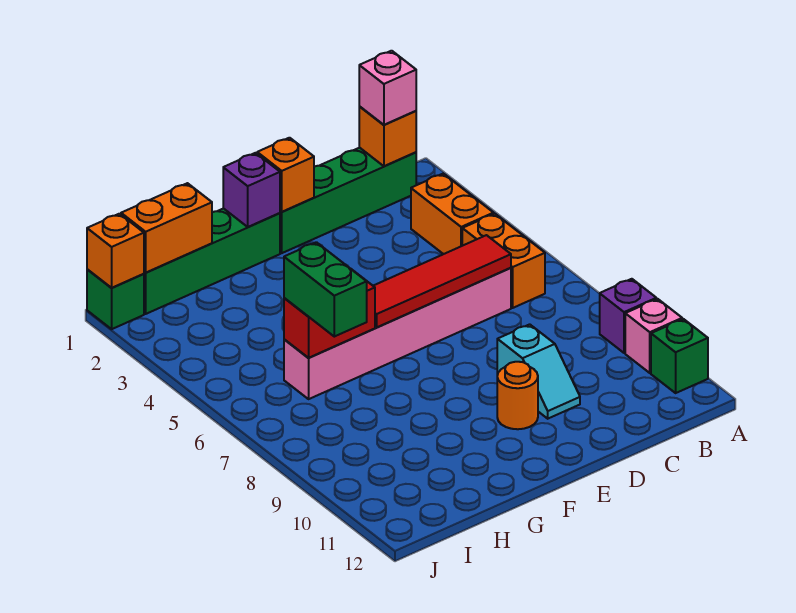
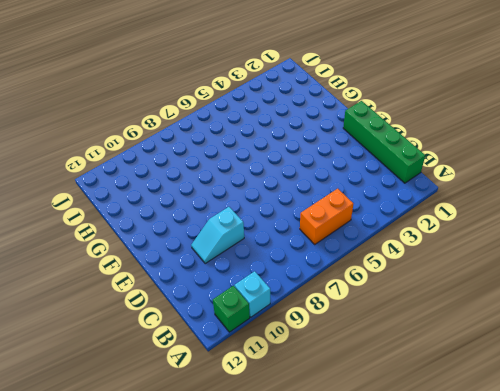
cyan brick A10 level 1 -> pink brick A10 level 1
none -> purple brick A9 level 1
none -> orange brick B3:B4 level 1
none -> pink brick C6:H6 level 1

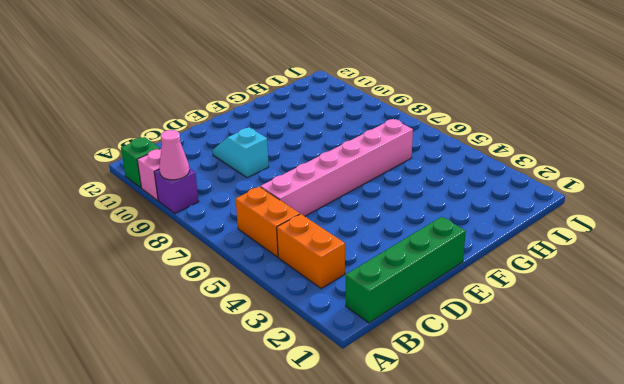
pink cone A9 level 2 -> none
none -> orange round brick E10 level 1
none -> green brick F1:I1 level 1
none -> green brick J1 level 1

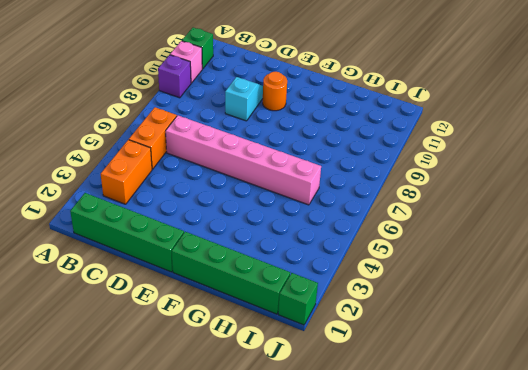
none -> orange brick B1 level 2
none -> red tile C6:F6 level 2
none -> orange brick E1 level 2

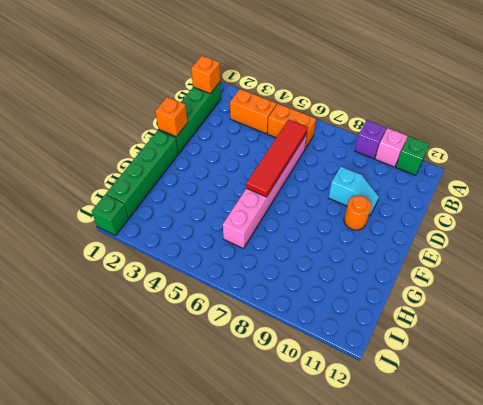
none -> purple brick F1 level 2
none -> red brick G6:H6 level 2
none -> orange brick H1:I1 level 2

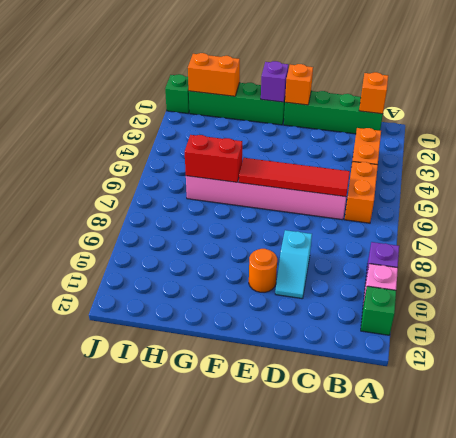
none -> orange brick J1 level 2
none -> pink brick B1 level 3
none -> green brick H6:H7 level 3

